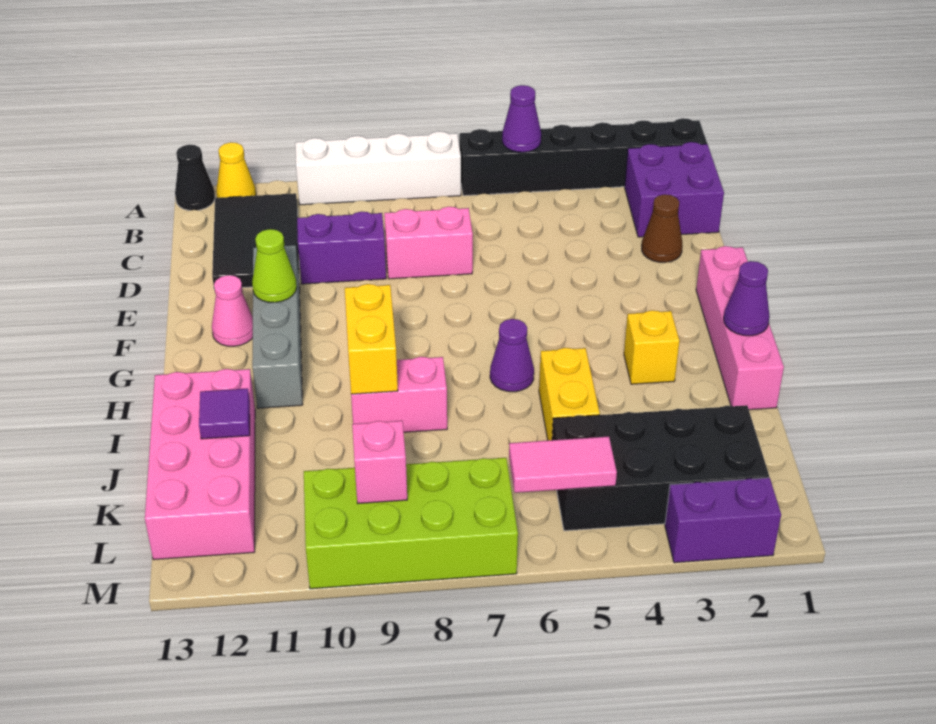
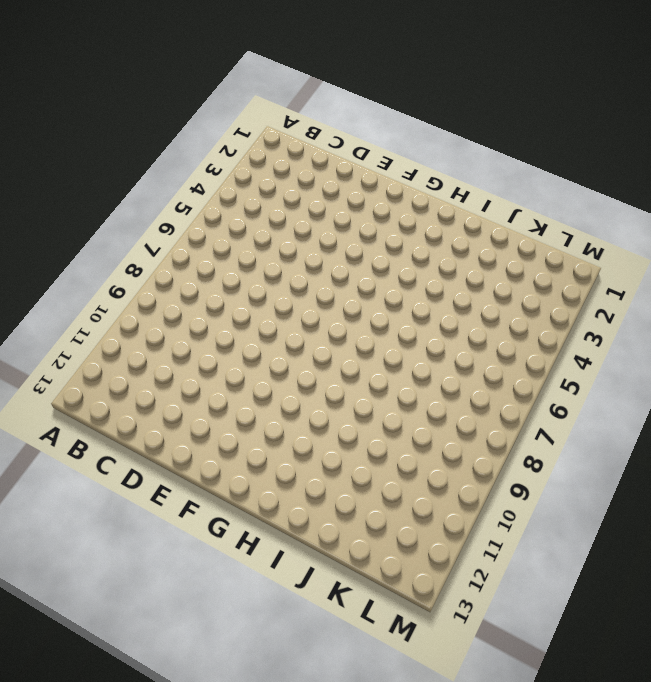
none -> black brick A1:A6 level 1
none -> white brick A7:A10 level 1
none -> yellow cone A12 level 1

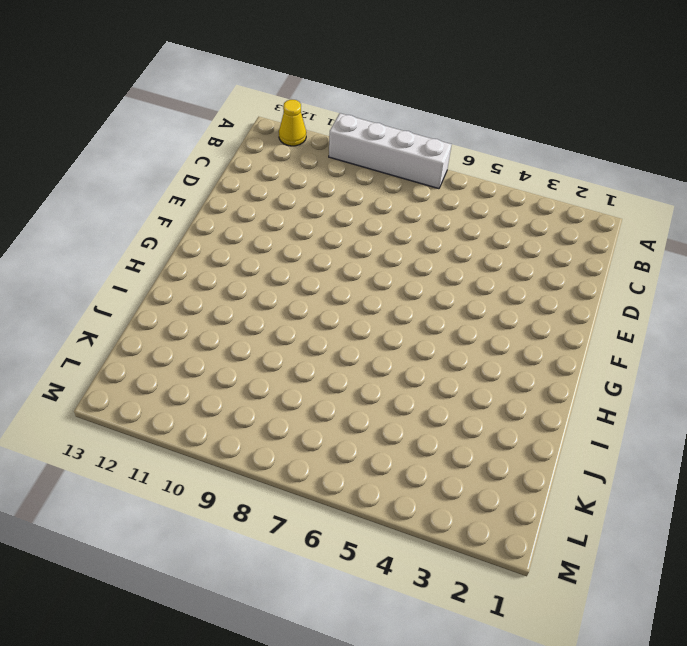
none -> black brick A1:A6 level 1
none -> black cone A13 level 1
none -> purple brick B1:C2 level 1

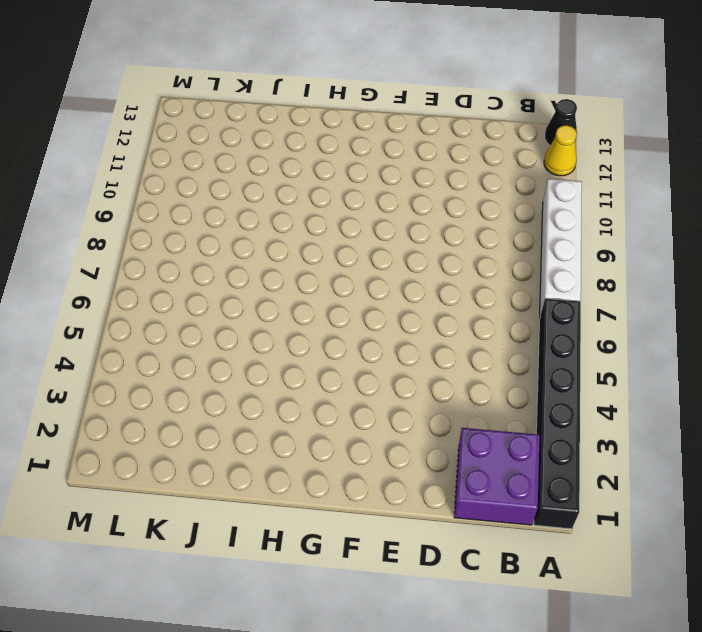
none -> black tile B11:D12 level 1
none -> brown cone D2 level 1
none -> pink brick D7:D8 level 1

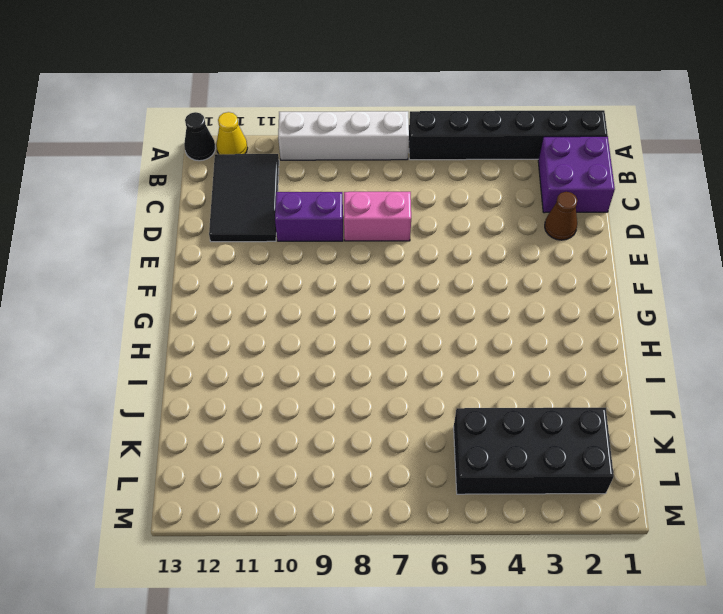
none -> grey brick E11:H11 level 1
none -> pink brick F1:I1 level 1
none -> pink cone F12 level 1

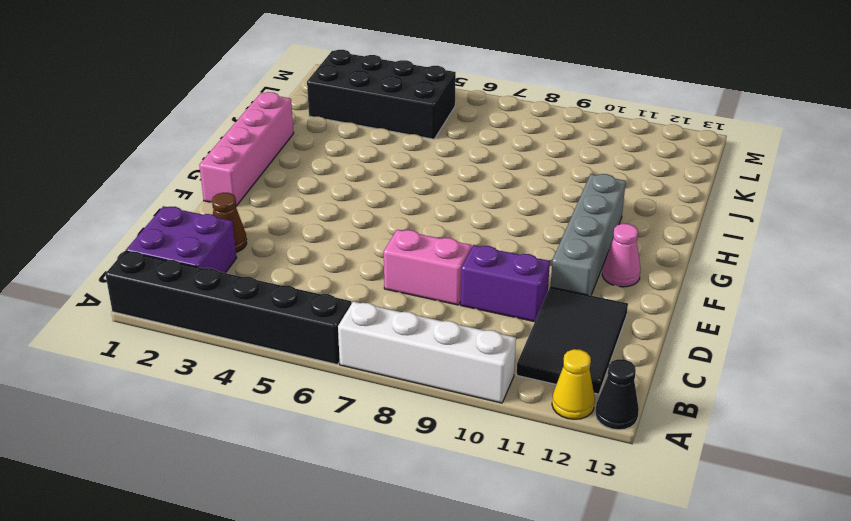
none -> yellow brick H3 level 1
none -> purple cone H6 level 1
none -> yellow brick I5:J5 level 1

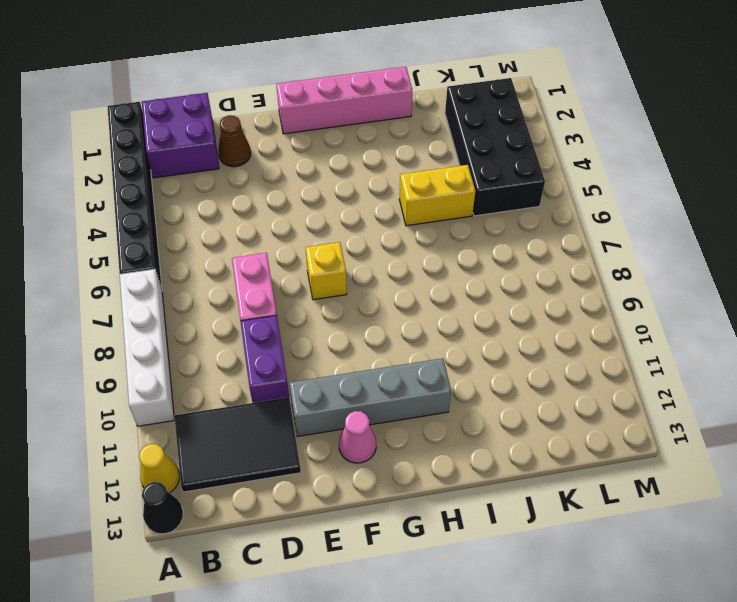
yellow brick F7 level 1 -> yellow brick H3 level 1
none -> purple cone H6 level 1
none -> pink brick I8:I9 level 1
none -> pink brick I12:L13 level 1

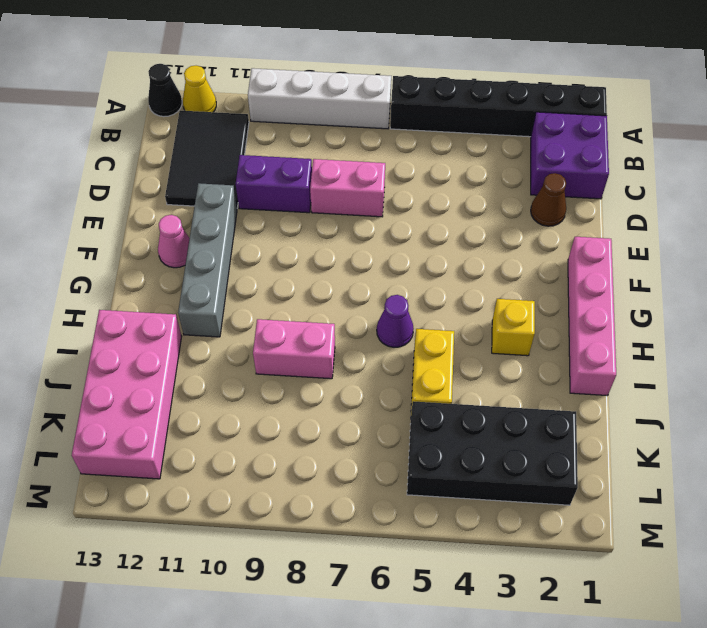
none -> lime brick L7:M10 level 1
none -> purple brick M2:M3 level 1
none -> purple cone A5 level 2

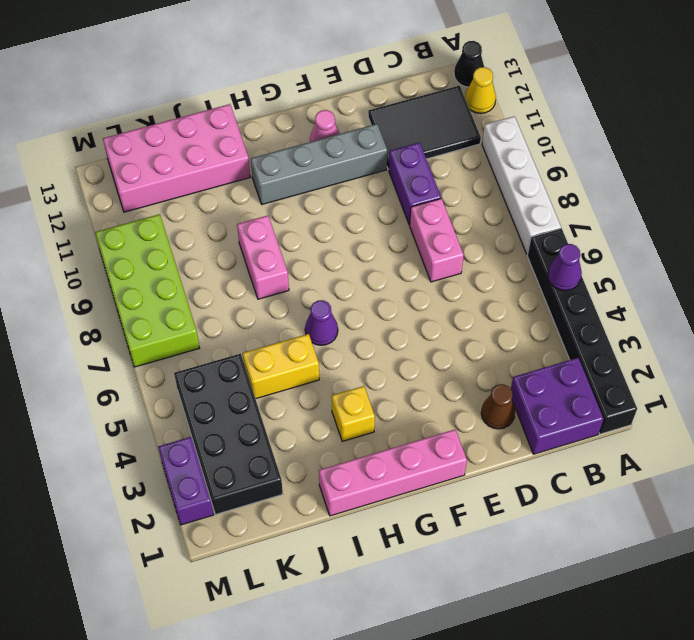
none -> lime cone F11 level 2
none -> purple cone H1 level 2
none -> yellow brick H9:I9 level 2

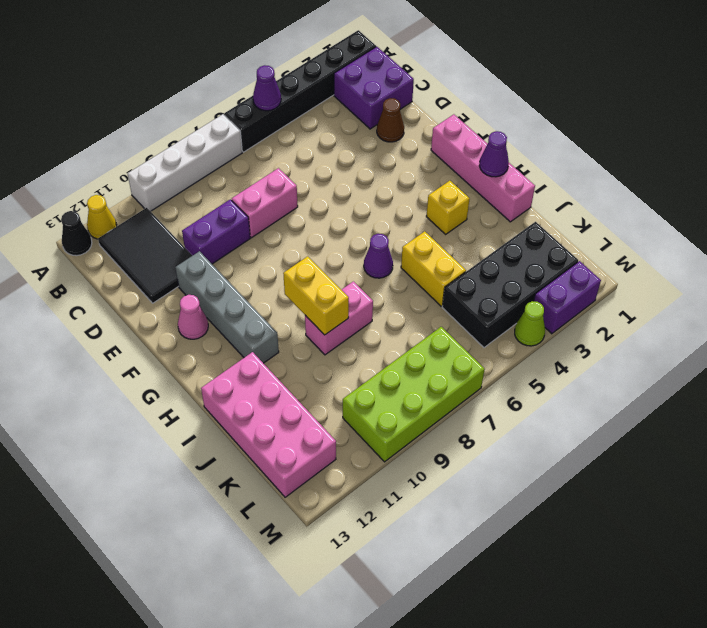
lime cone M4 level 1 -> lime cone F11 level 2
none -> purple tile J12 level 2
none -> pink tile L5:L6 level 2
none -> pink brick L9 level 2

